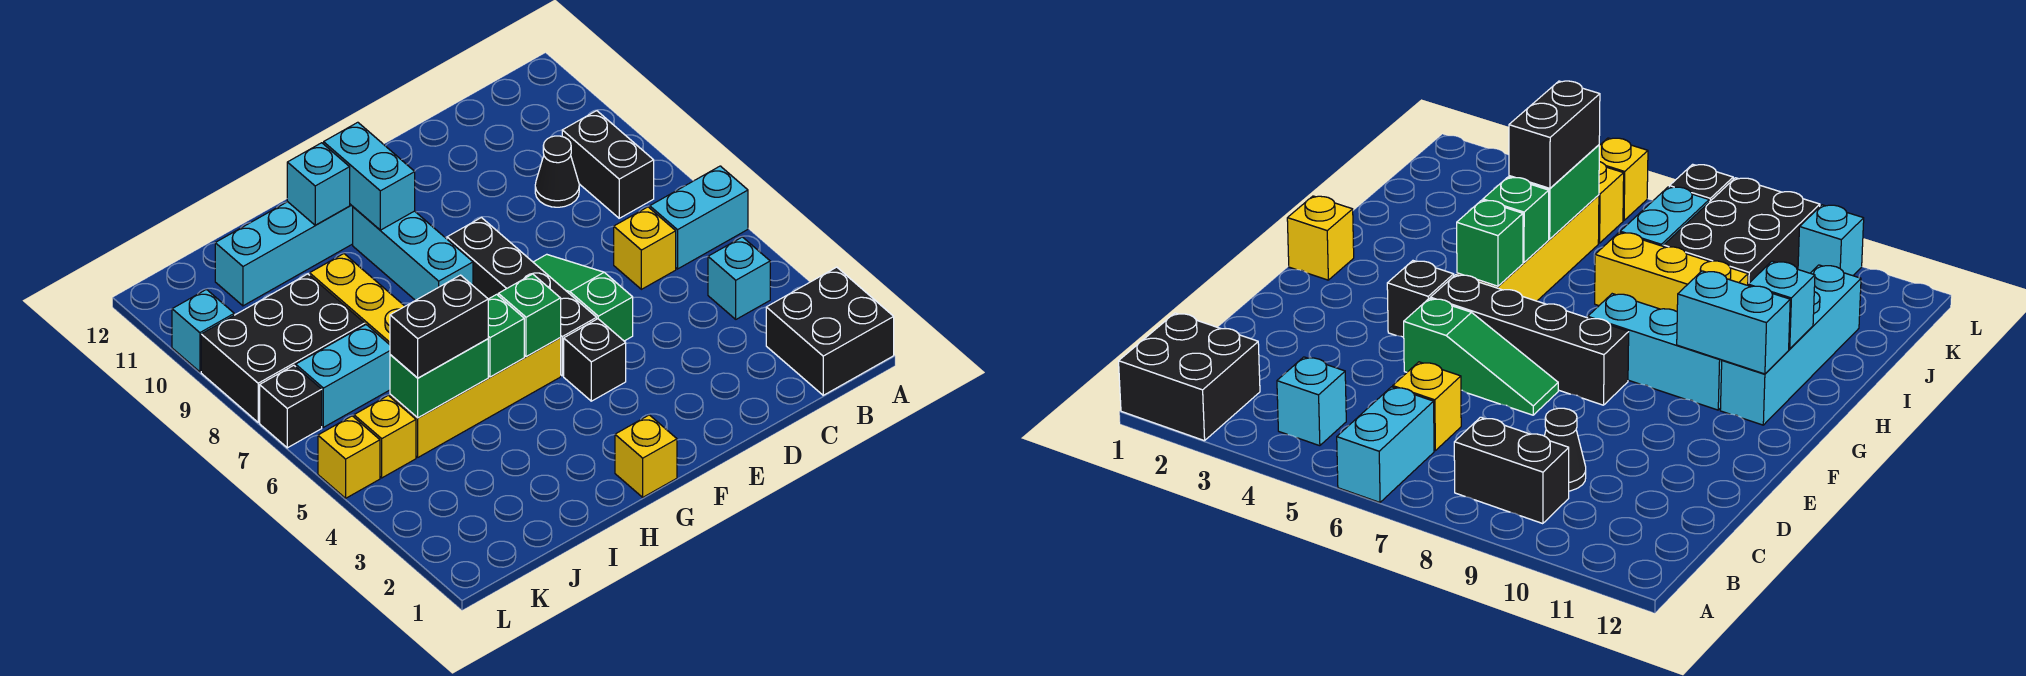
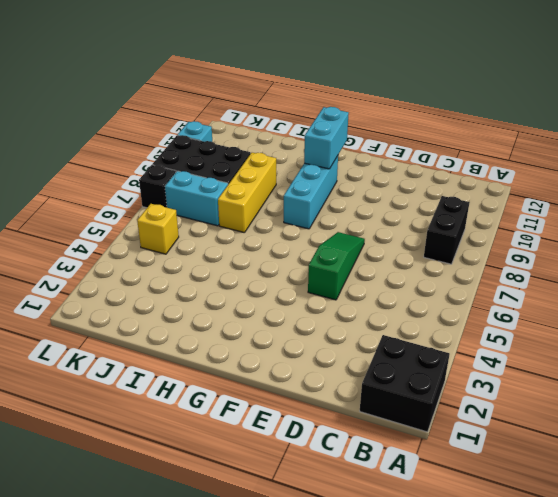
none -> cyan brick A6:B6 level 1
none -> cyan brick B4 level 1
none -> yellow brick C6 level 1

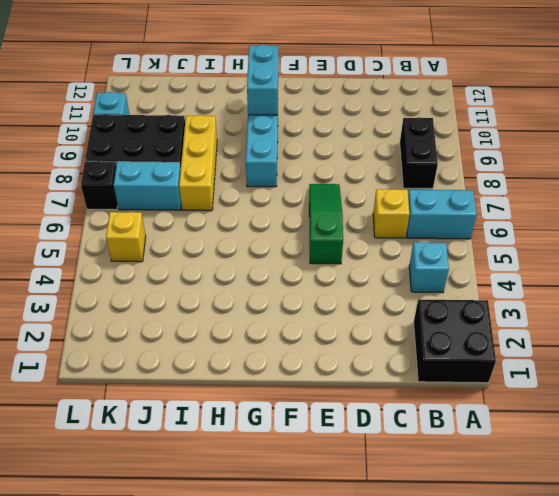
none -> black cone C9 level 1
none -> black brick F4 level 1
none -> black brick F5:F8 level 1

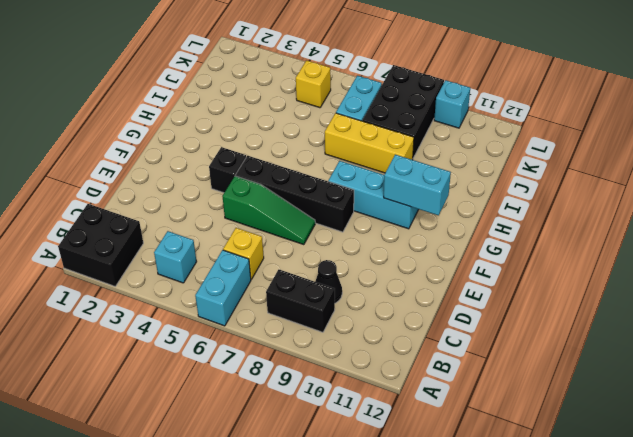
none -> yellow brick G1 level 1
none -> yellow brick G5:J5 level 1
none -> cyan brick G11:J11 level 1

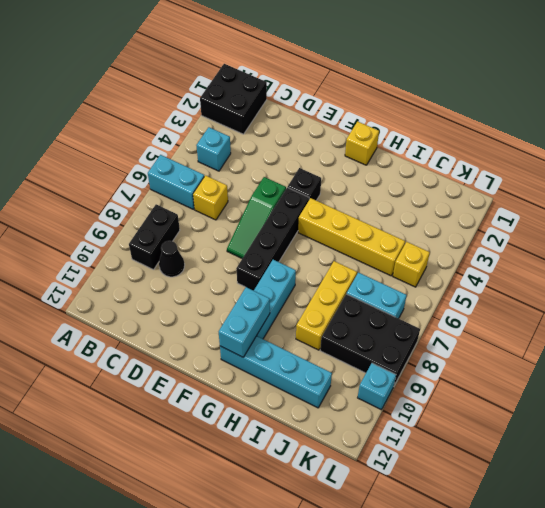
none -> yellow brick L5 level 1
none -> black brick L7 level 1
none -> green brick G5 level 2

